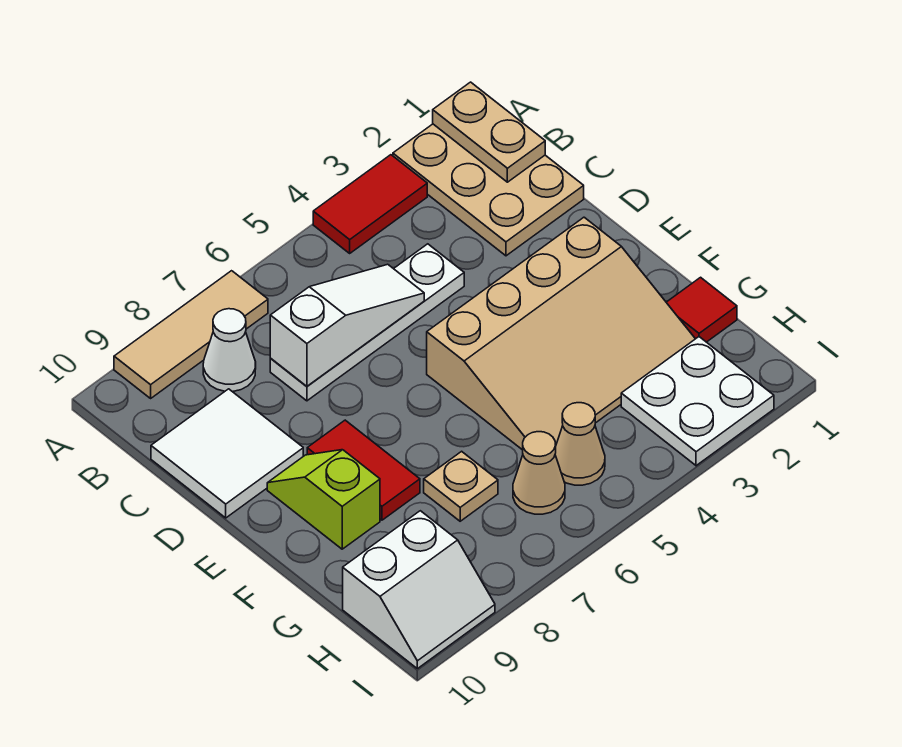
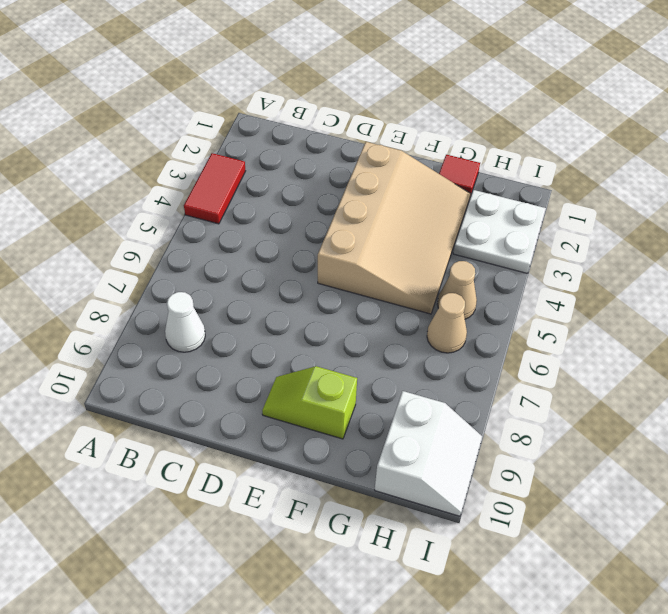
none -> tan plate A1:C2 level 1
none -> tan tile A7:A9 level 1
none -> white plate C4:C7 level 1

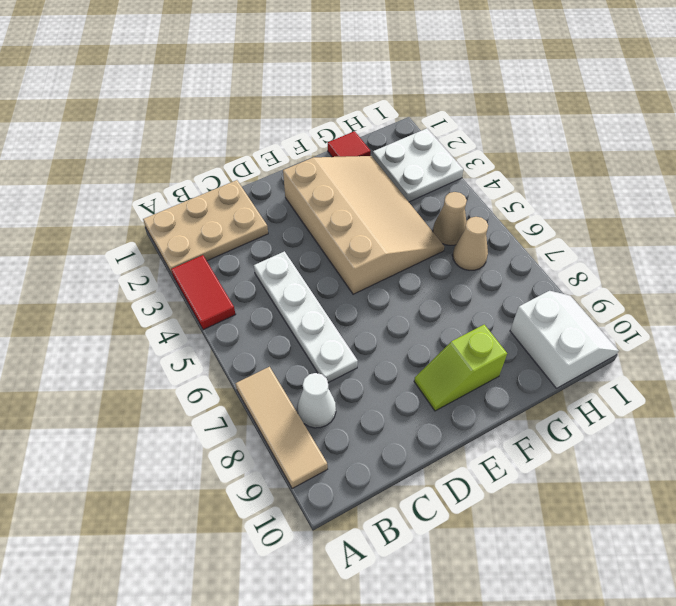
none -> white tile C9:D10 level 1
none -> red tile E8:F8 level 1
none -> tan plate G7 level 1

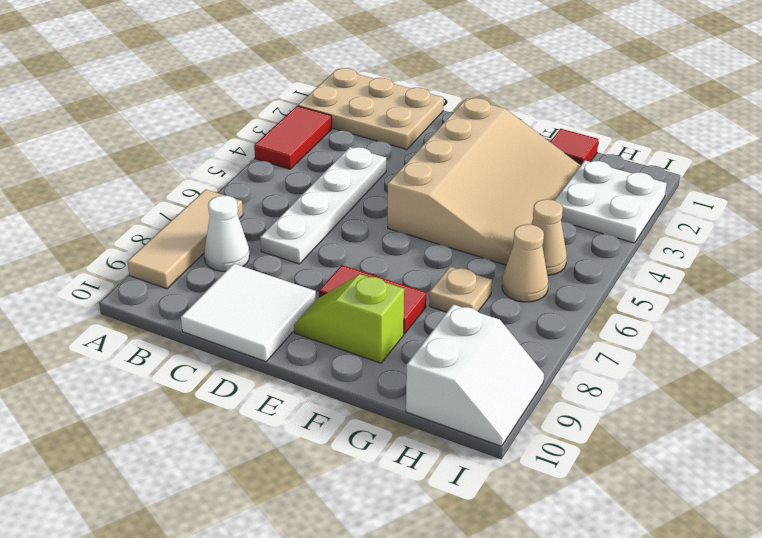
none -> tan plate A1:B1 level 2
none -> white slope C5:C7 level 2 top 7

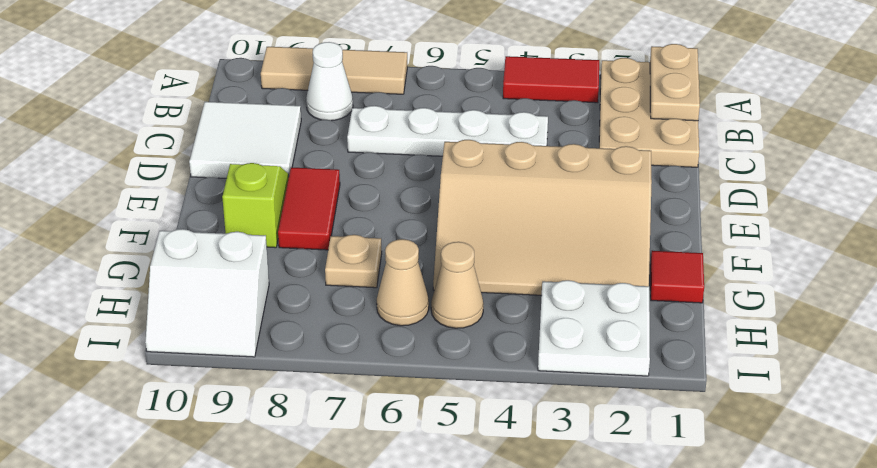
none -> white slope C5:C7 level 2 top 7

